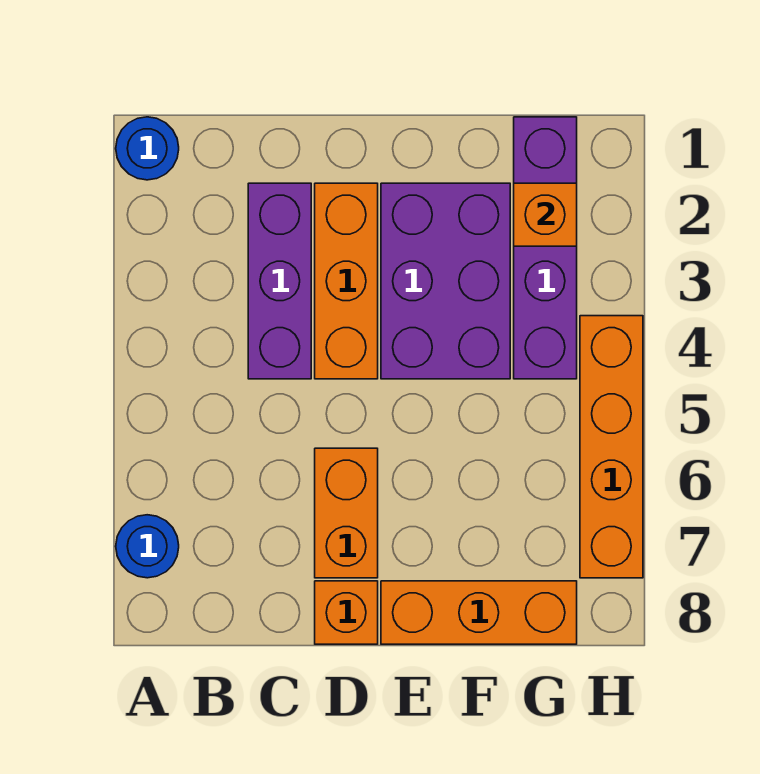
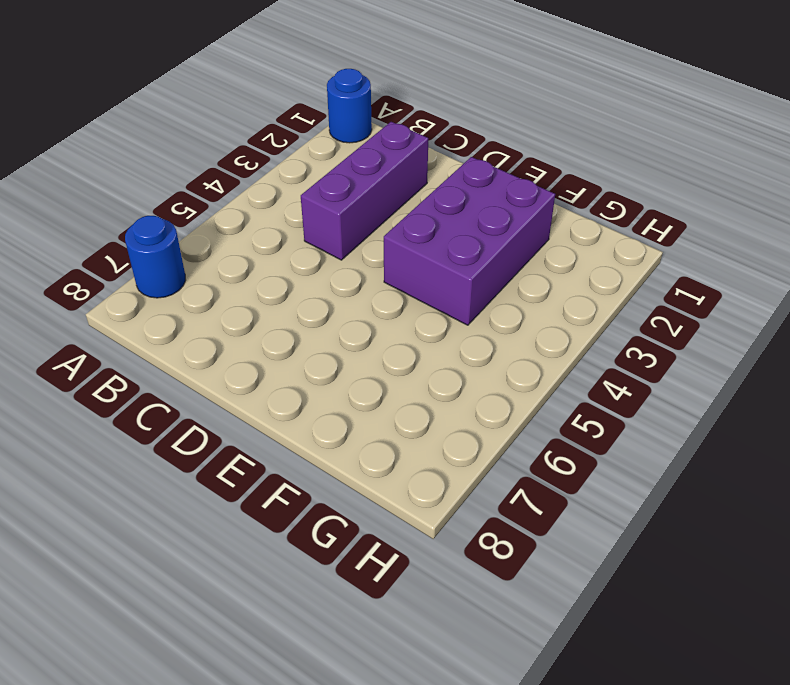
none -> orange brick D2:D4 level 1
none -> orange brick D6:D7 level 1

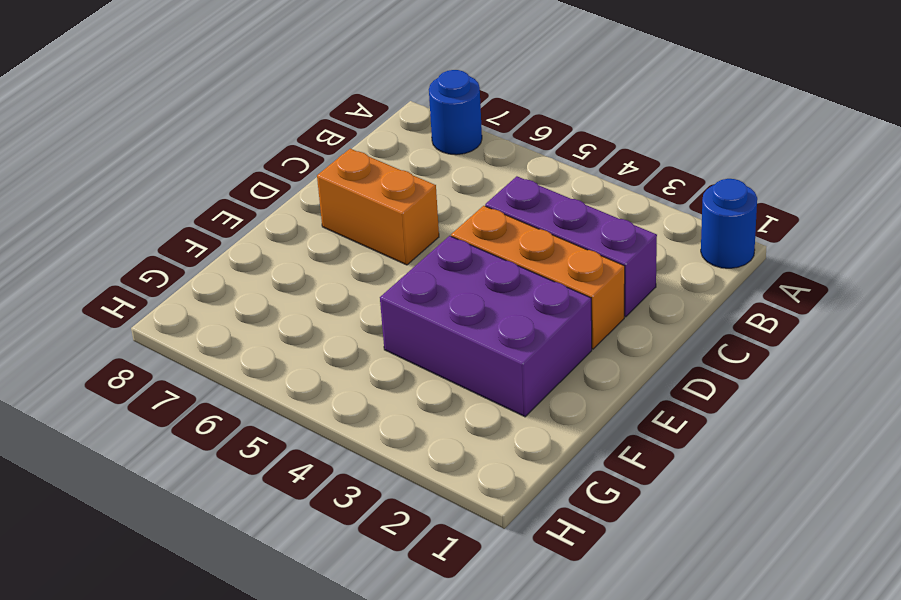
none -> orange brick D8 level 1
none -> orange brick E8:G8 level 1

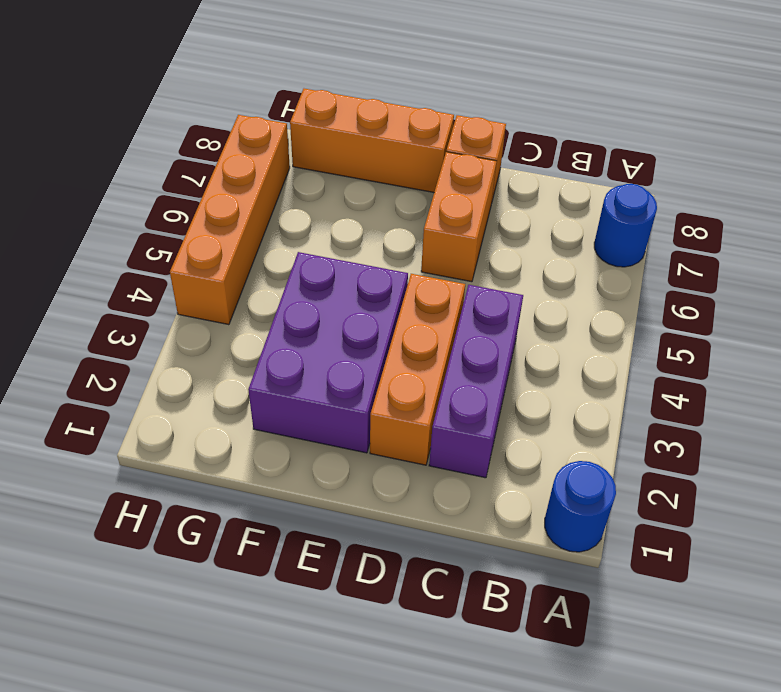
none -> purple brick G1:G4 level 1
none -> orange brick G2 level 2

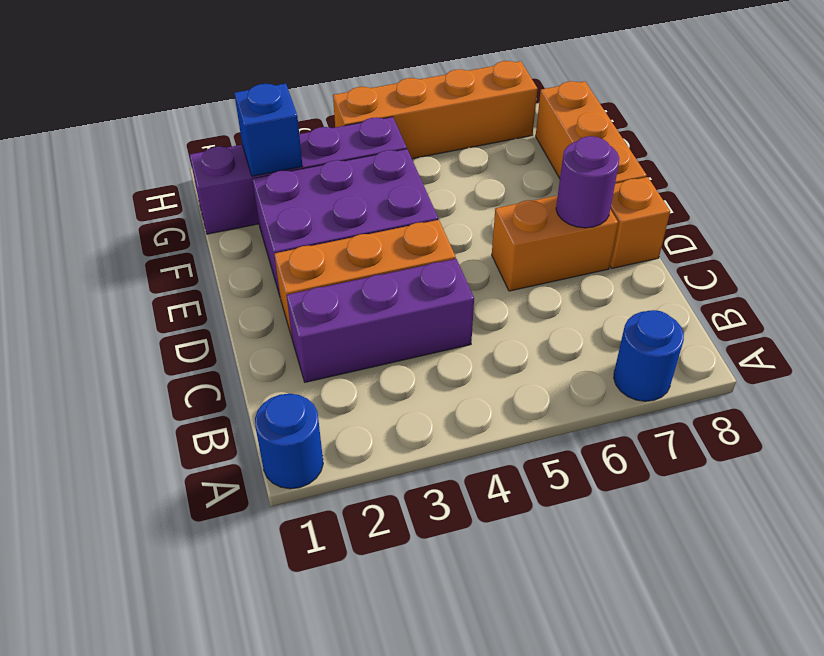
purple round brick D7 level 2 -> none
blue brick G2 level 2 -> orange brick G2 level 2

